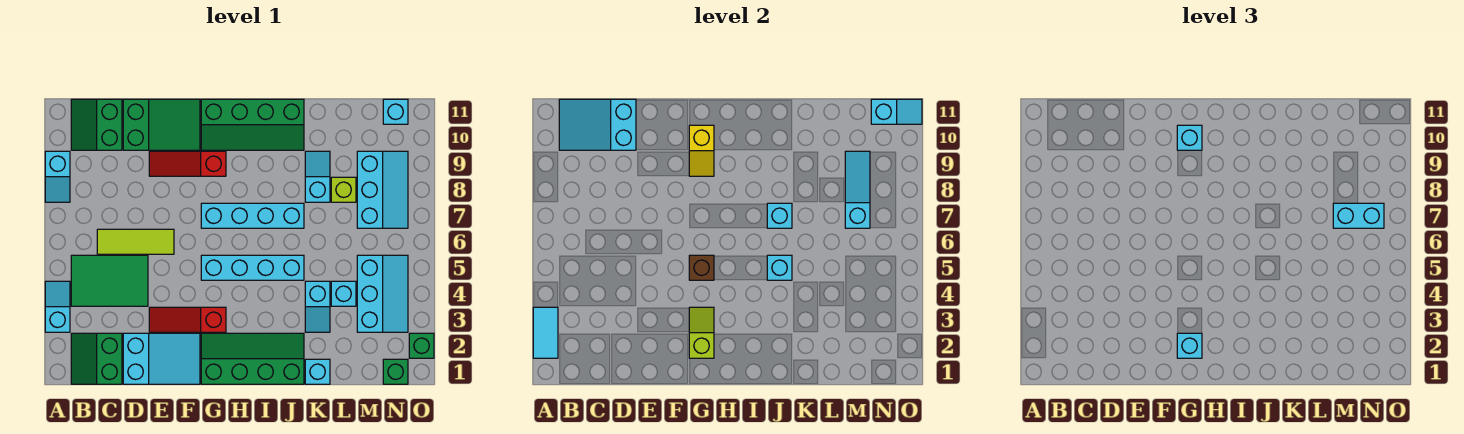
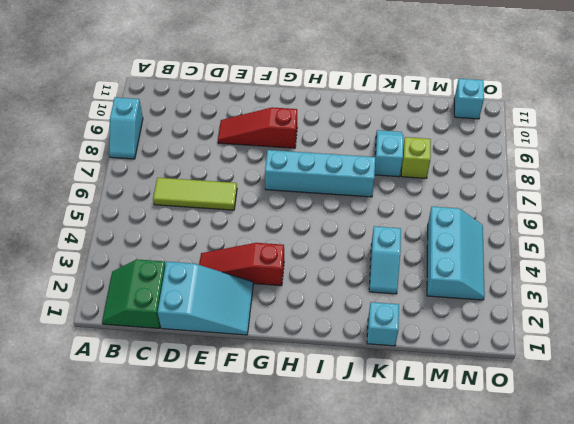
none -> cyan slope A3:A4 level 1 top 3
none -> green tile B4:D5 level 1
none -> green slope B10:C11 level 1 top C
none -> green slope D10:F11 level 1 top D

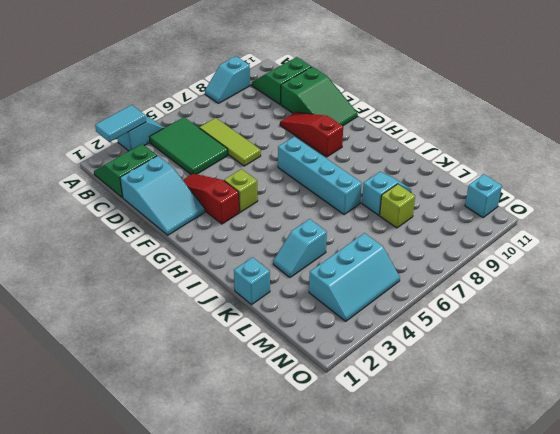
lime brick G4 level 1 -> none
none -> green slope G1:J2 level 1 top 1
none -> cyan brick G5:J5 level 1
none -> green slope G10:J11 level 1 top 11
none -> cyan brick L4 level 1

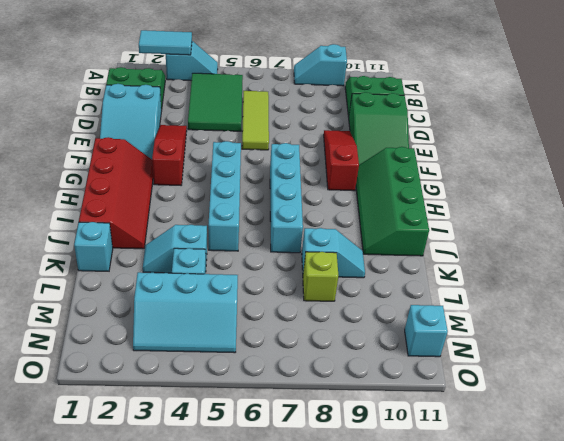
red slope G1:J2 level 1 top 1 -> green slope G1:J2 level 1 top 1
none -> cyan slope M7:N9 level 1 top M
none -> green brick N1 level 1
none -> green brick O2 level 1
none -> cyan slope B10:D11 level 2 top D

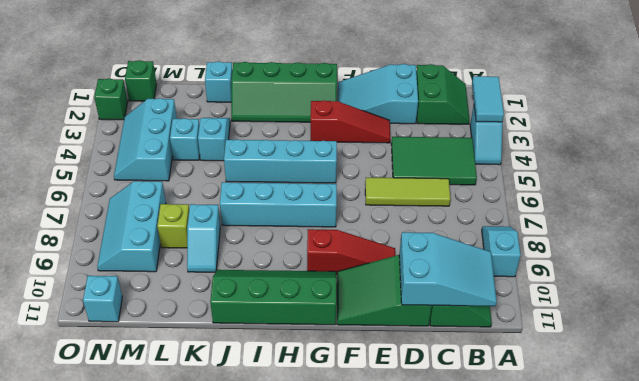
none -> lime slope G2:G3 level 2 top 2
none -> brown brick G5 level 2
none -> yellow slope G9:G10 level 2 top 10
none -> cyan brick J5 level 2

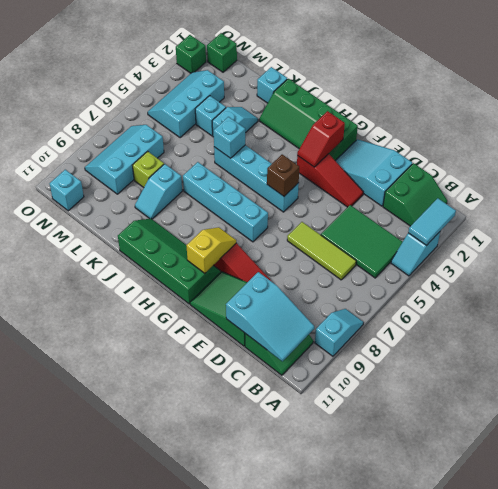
red slope G2:G3 level 2 top 2 -> lime slope G2:G3 level 2 top 2
none -> cyan brick J7 level 2
none -> cyan slope M7:M9 level 2 top 7
none -> cyan slope N11:O11 level 2 top N
none -> cyan brick G2 level 3

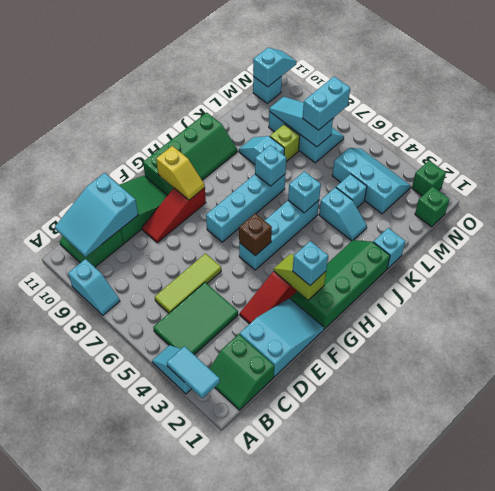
none -> cyan brick G10 level 3

